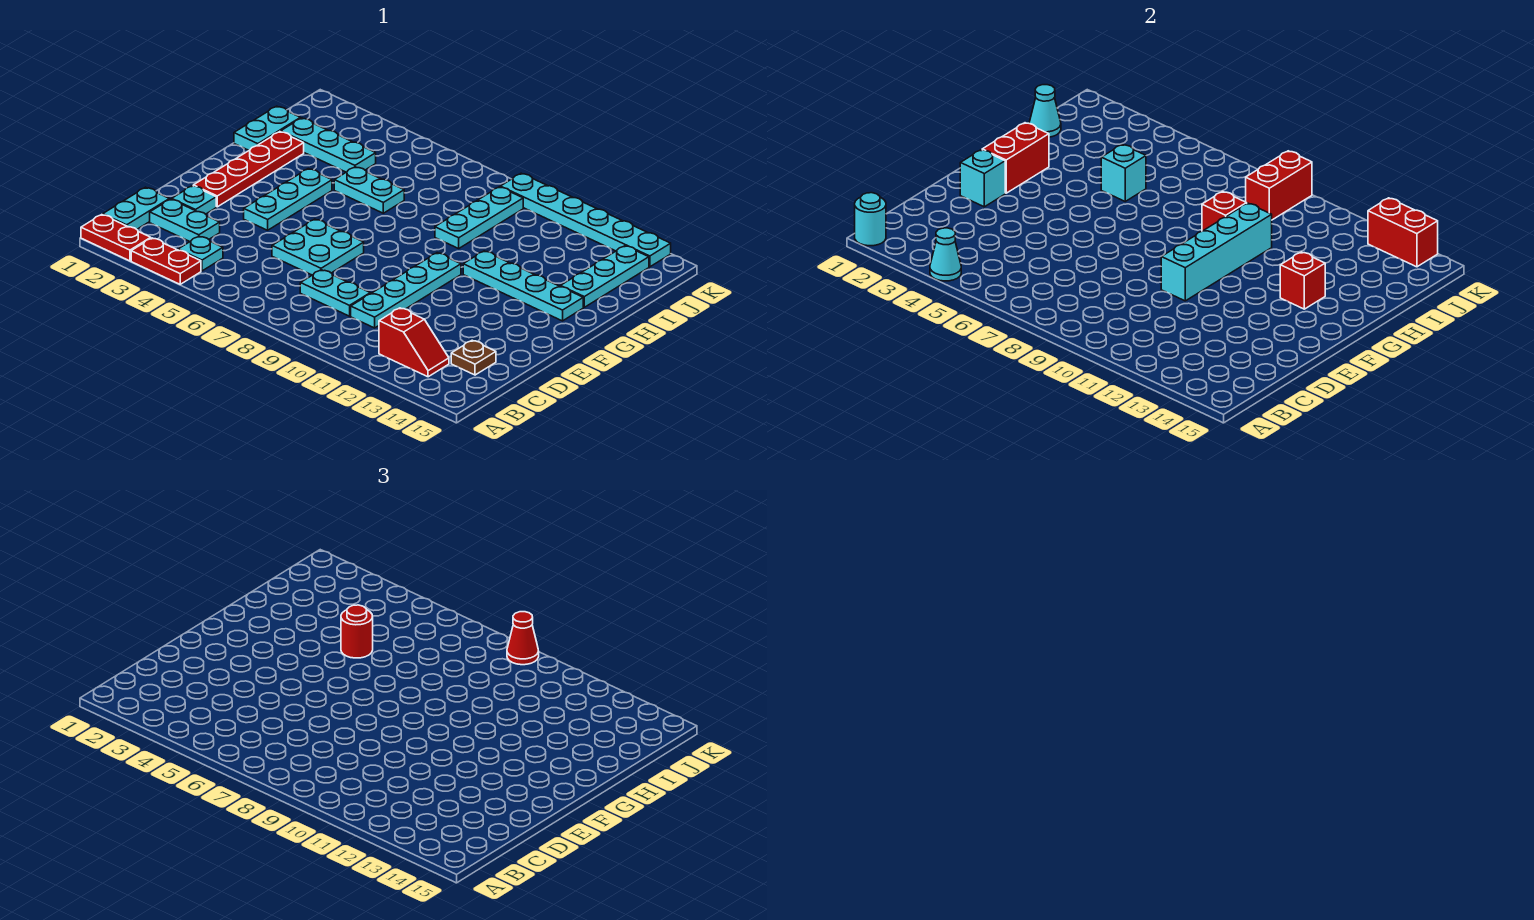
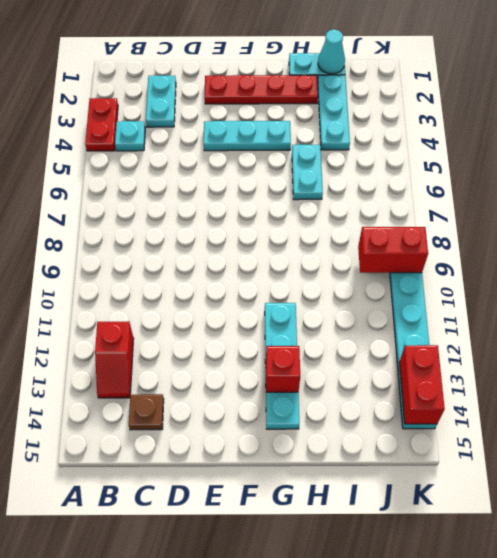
none -> red plate A1:A2 level 1
none -> cyan plate B1:C1 level 1
none -> cyan plate C8:C9 level 1
none -> cyan plate C10:F10 level 1

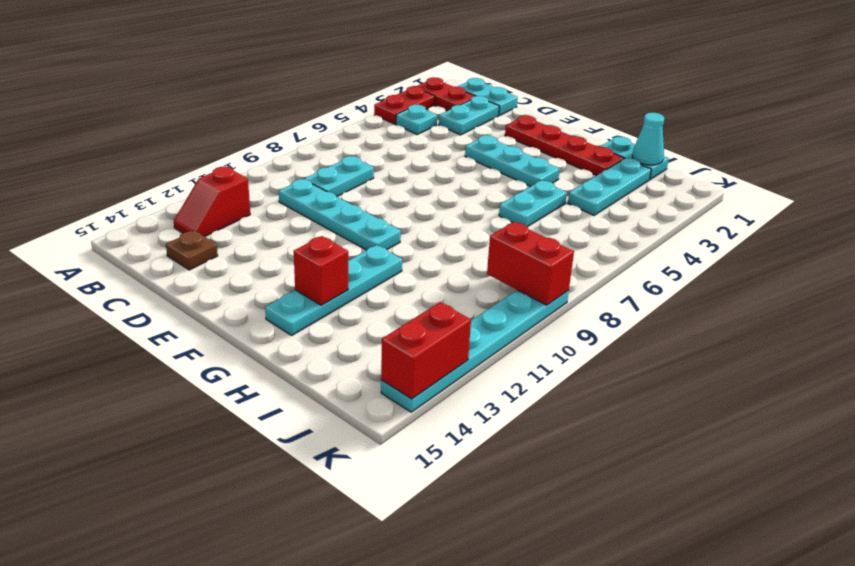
red plate A2:B2 level 1 -> red plate A1:A2 level 1
none -> cyan plate D2 level 1
none -> cyan plate D6:E7 level 1
none -> cyan plate H9:J9 level 1
none -> cyan plate H14:J14 level 1

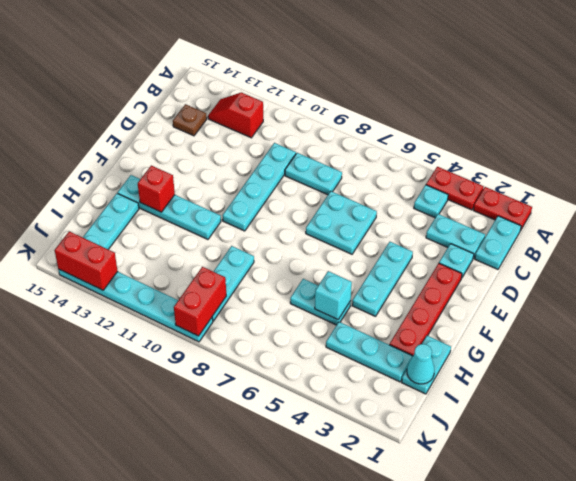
none -> cyan round brick A1 level 2
none -> cyan cone A4 level 2
none -> cyan brick E2 level 2
none -> cyan brick E10:H10 level 2

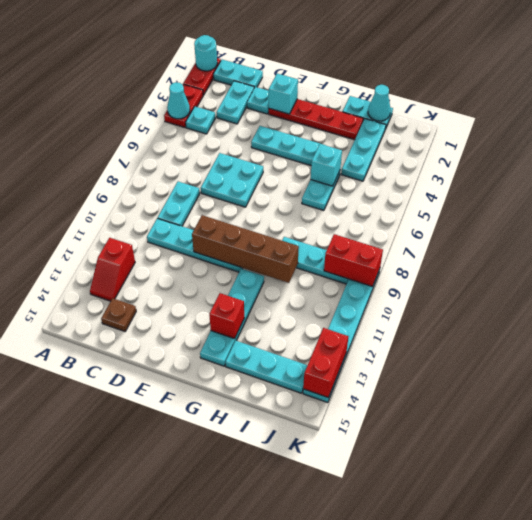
brown brick E10:H10 level 2 -> cyan brick E10:H10 level 2
none -> red brick F2:G2 level 2
none -> red brick H9 level 2
none -> red round brick H5 level 3
none -> red cone K9 level 3

